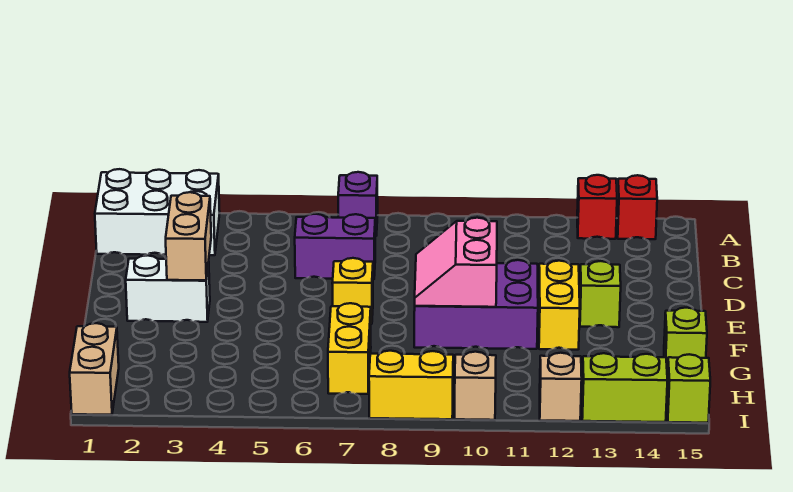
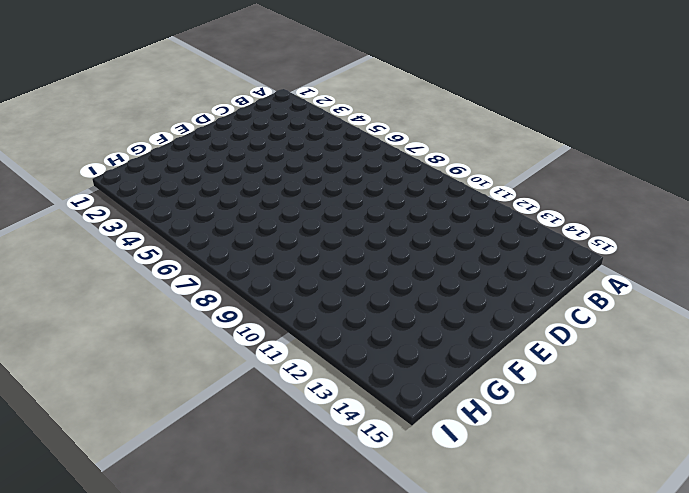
none -> white brick A1:B3 level 1
none -> purple brick A7 level 1
none -> red brick A13 level 1

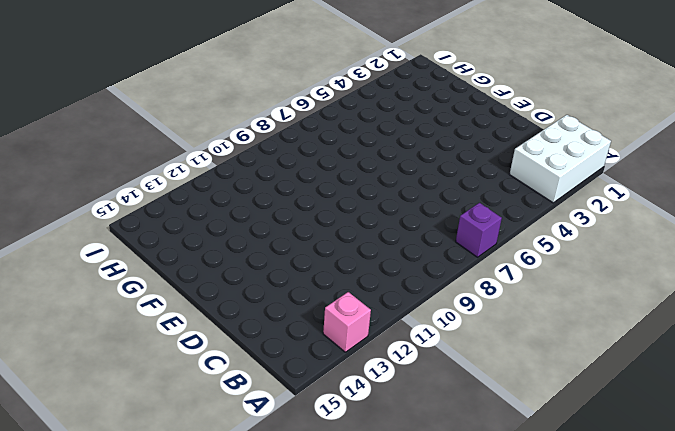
pink brick A13 level 1 -> red brick A13 level 1
none -> red brick A14 level 1
none -> purple brick C6:C7 level 1
none -> white brick E2:E3 level 1

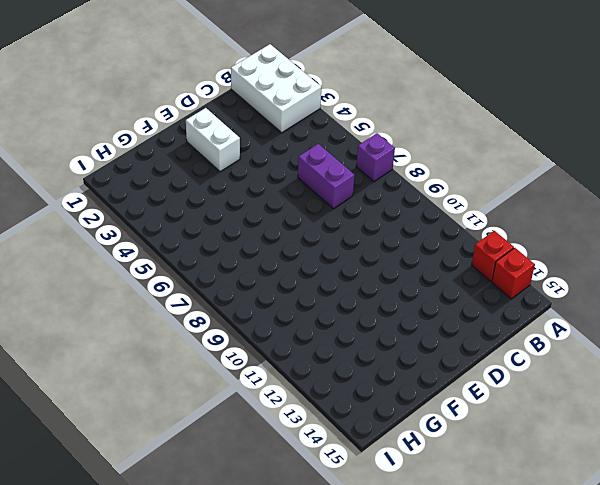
none -> yellow brick E7 level 1
none -> purple brick E9:F11 level 1
none -> yellow brick E12:F12 level 1

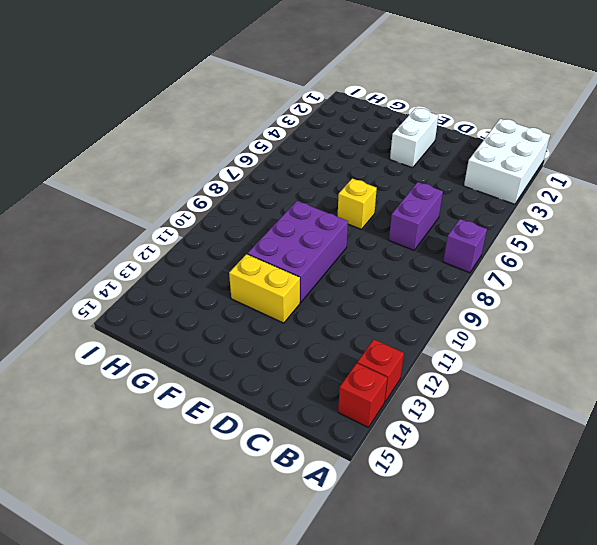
none -> lime brick E13 level 1
none -> yellow brick G7:H7 level 1
none -> lime brick G15 level 1

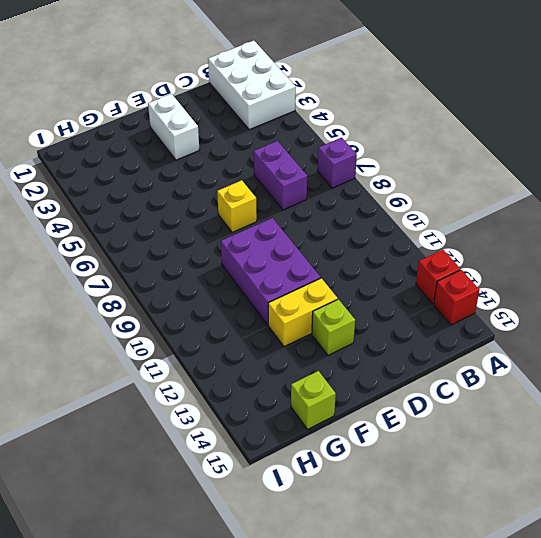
none -> yellow brick G7:H7 level 1
none -> tan brick H1:I1 level 1
none -> yellow brick I8:I9 level 1

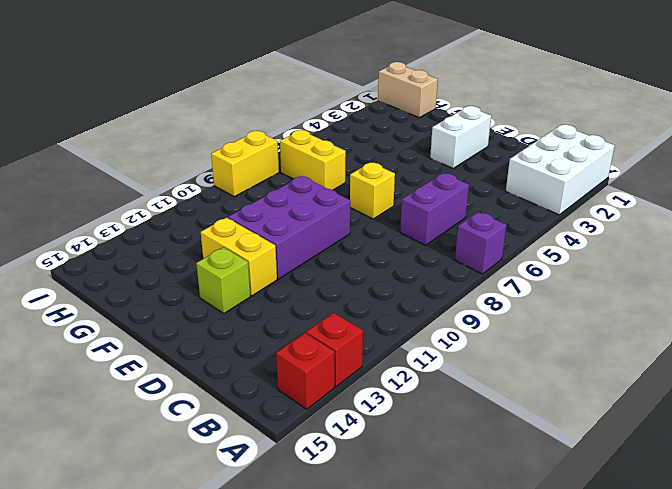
none -> lime brick G15 level 1
none -> tan brick I10 level 1
none -> tan brick I12 level 1

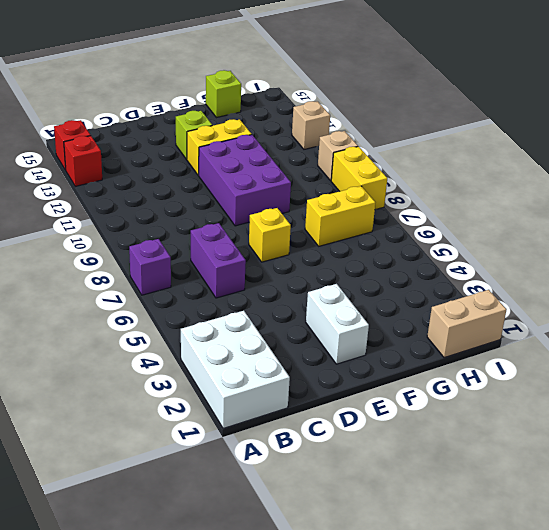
none -> lime brick I13:I14 level 1
none -> lime brick I15 level 1
none -> tan brick D3:E3 level 2

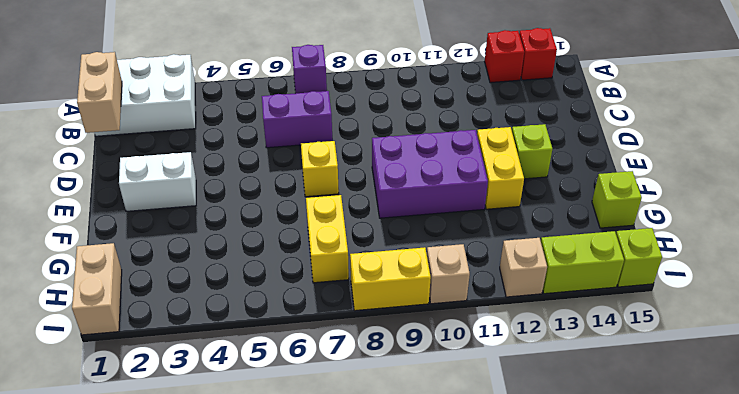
tan brick B1:C1 level 2 -> tan brick D3:E3 level 2
none -> pink slope E9:F10 level 2 top 10

